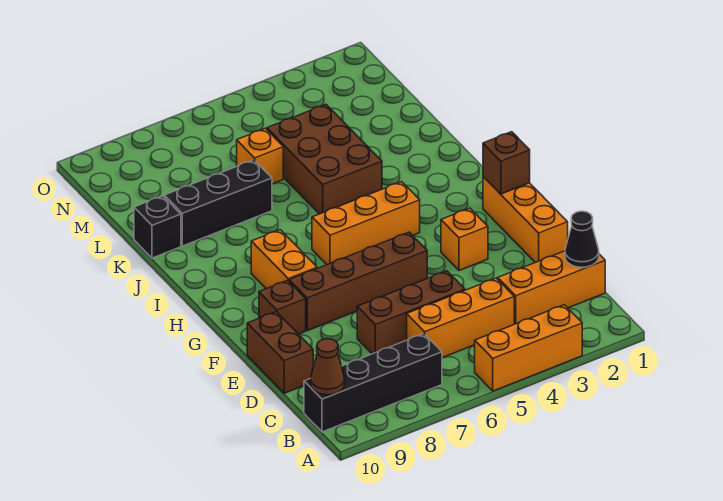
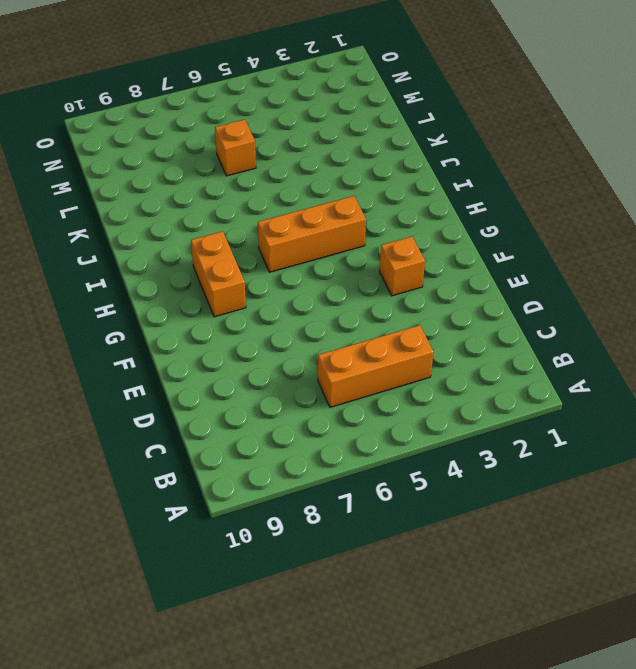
none -> orange brick A3:A5 level 1
none -> black brick B7:B10 level 1
none -> orange brick C1:C3 level 1

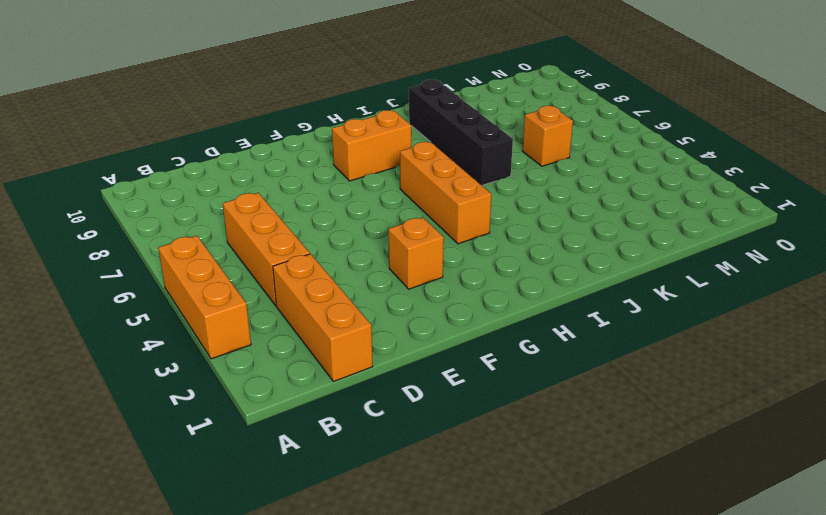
black brick J6:J9 level 1 -> black brick B7:B10 level 1
none -> brown brick D5:D7 level 1
none -> brown brick D10:E10 level 1
none -> orange brick E1:G1 level 1

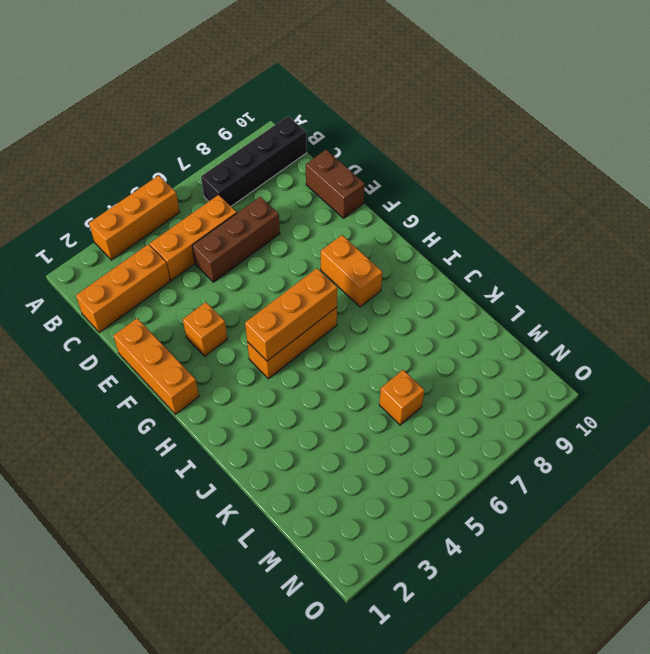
orange brick H4:H6 level 2 -> none
none -> brown brick F5:F8 level 1
none -> brown brick F9 level 1
none -> brown brick J4:L5 level 1

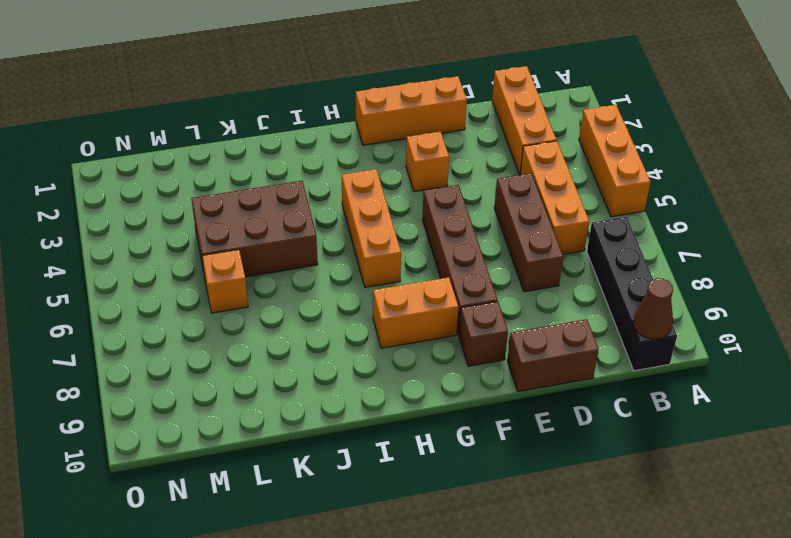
none -> black brick K7:K9 level 1
none -> black brick K10 level 1
none -> black cone C1 level 2

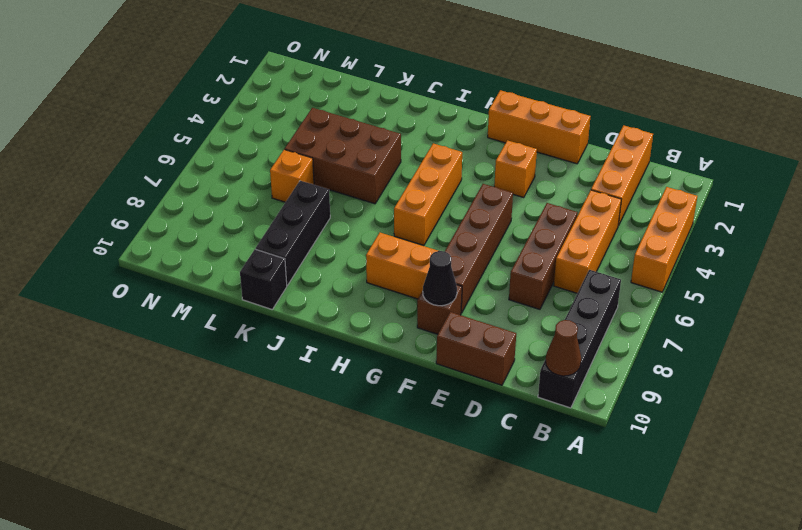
black cone F9 level 2 -> black cone C1 level 2
none -> brown brick G1 level 2

